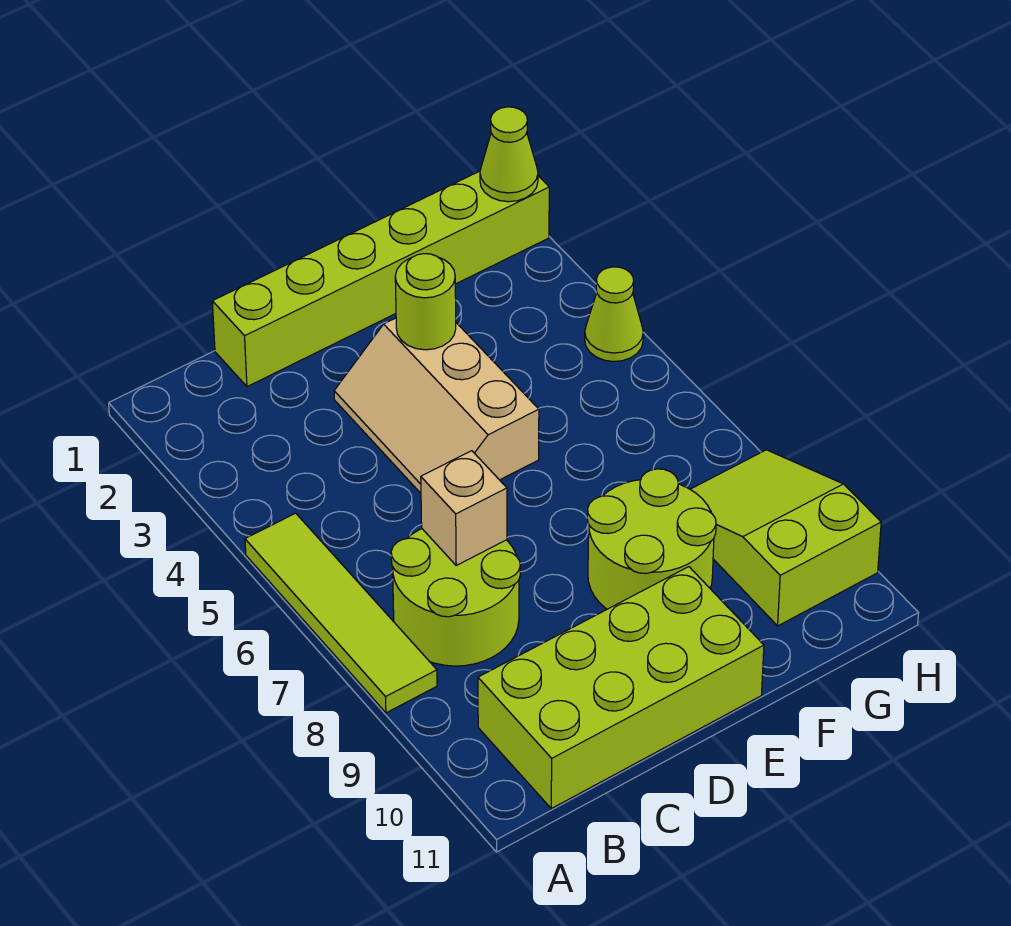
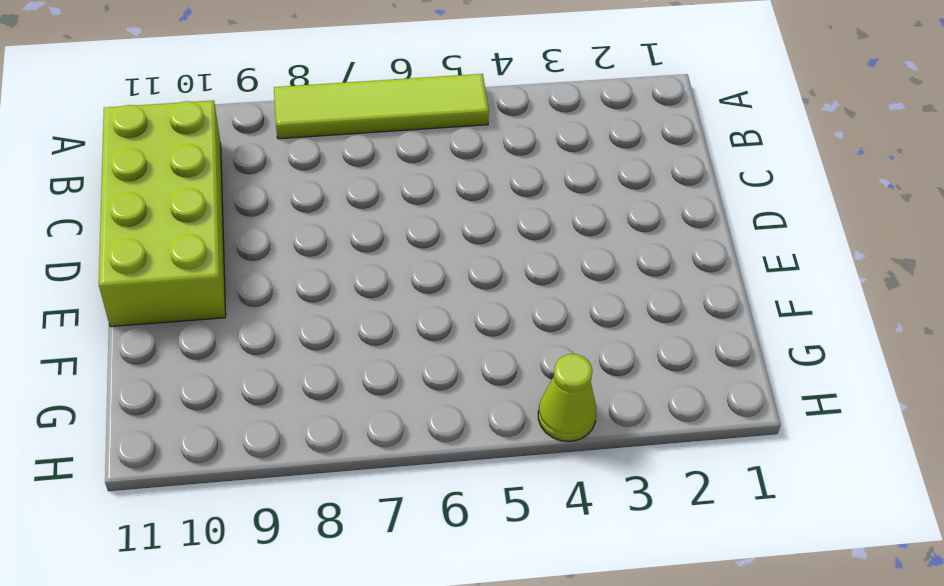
none -> lime round brick B7:C8 level 1
none -> lime brick C1:H1 level 1

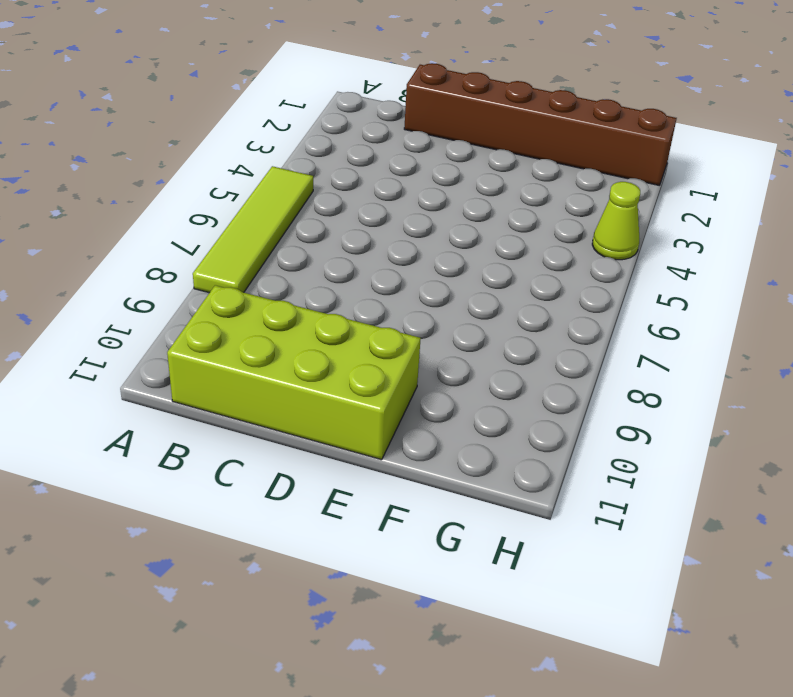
brown brick C1:H1 level 1 -> lime brick C1:H1 level 1
none -> lime round brick B7:C8 level 1
none -> tan slope D3:E5 level 1 top E

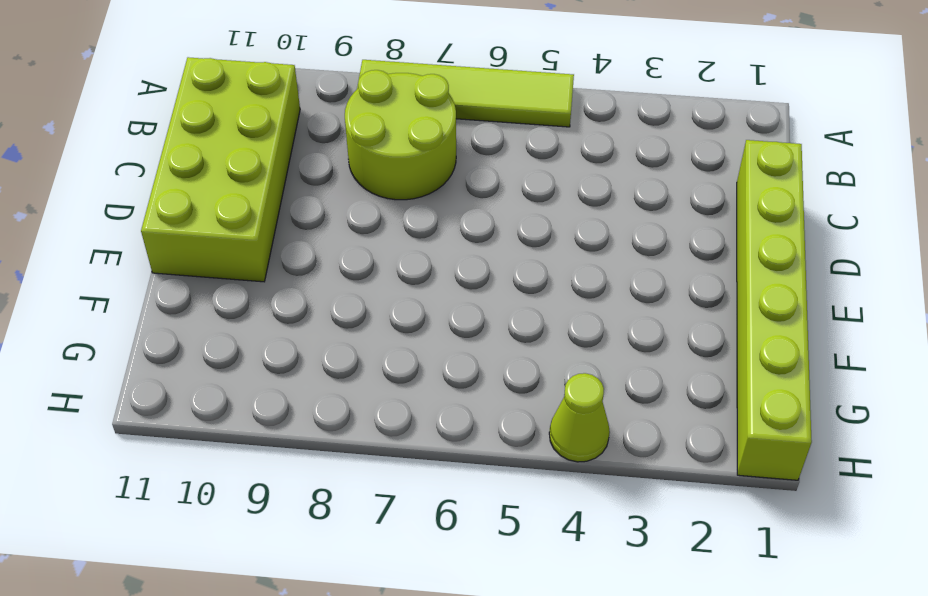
none -> tan slope D3:E5 level 1 top E
none -> lime round brick E8:F9 level 1

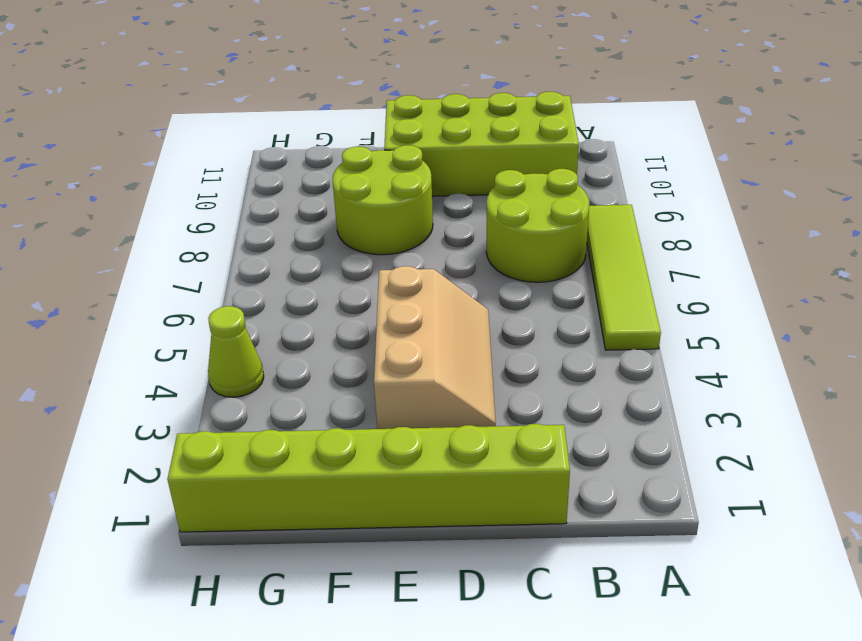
none -> lime slope G8:H10 level 1 top 10
none -> tan brick C7 level 2

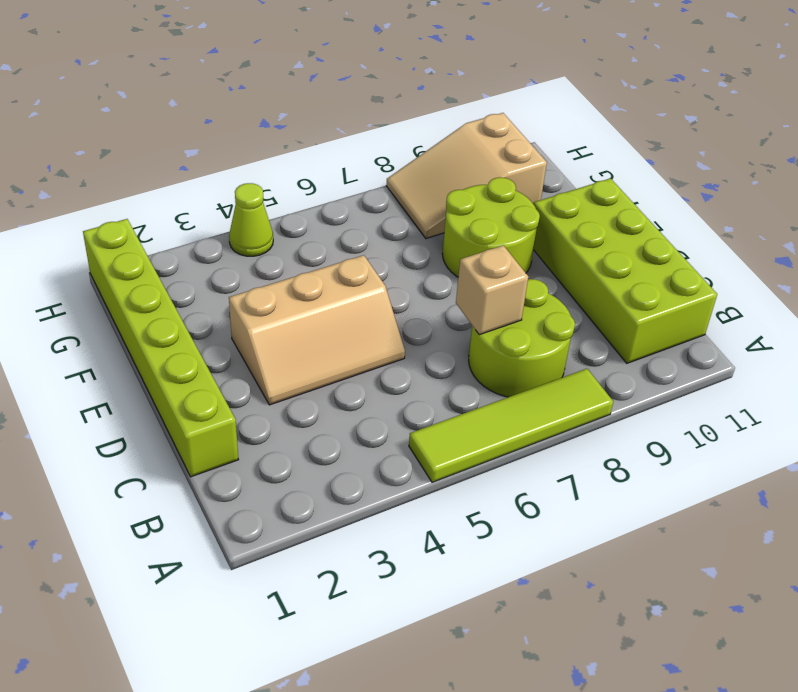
tan slope G8:H10 level 1 top 10 -> lime slope G8:H10 level 1 top 10
none -> lime round brick E3 level 2
none -> lime cone H1 level 2

